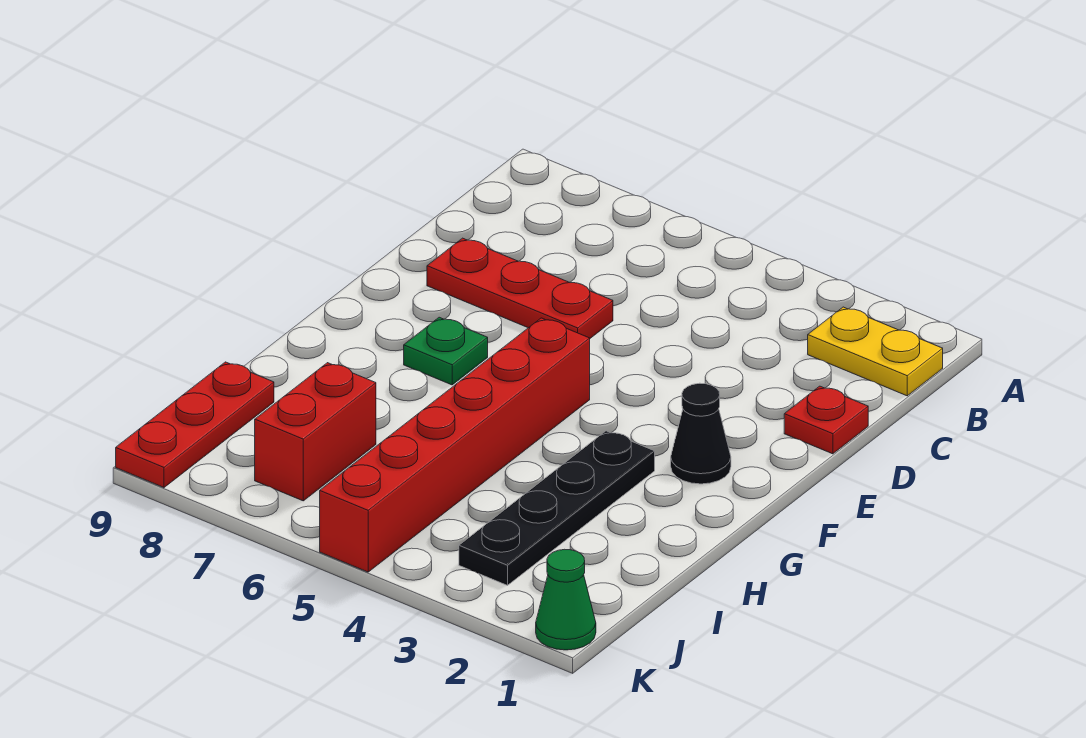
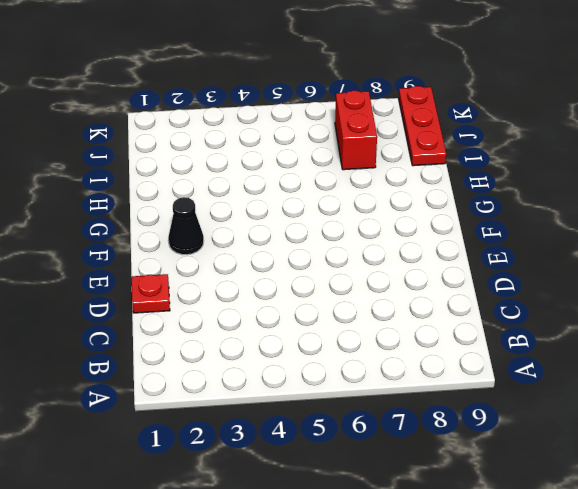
none -> yellow plate B1:B2 level 1
none -> red plate D6:D8 level 1

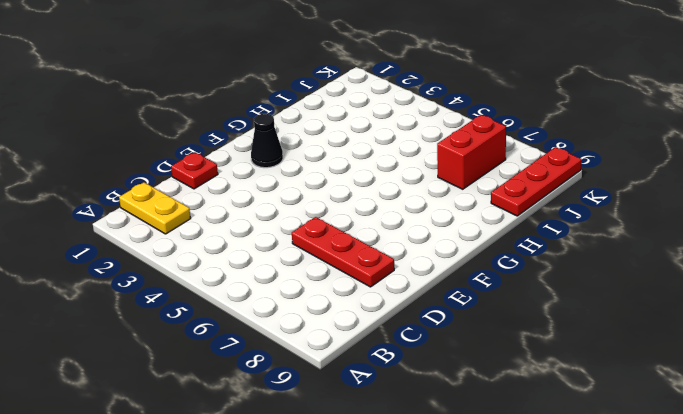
none -> red brick F5:K5 level 1
none -> green plate F7 level 1

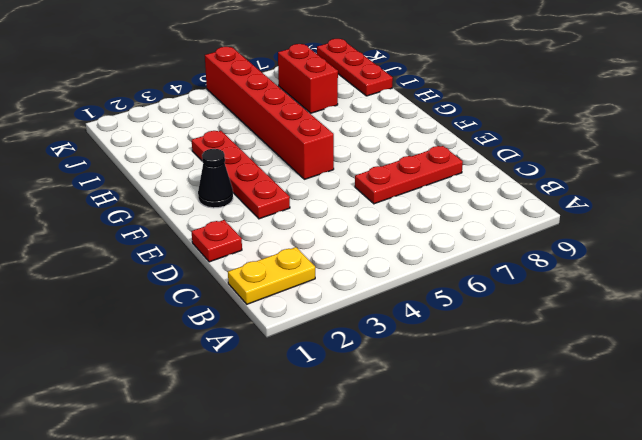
red plate E3:H3 level 1 -> black plate G3:J3 level 1
none -> green plate F7 level 1
none -> green cone K1 level 1

